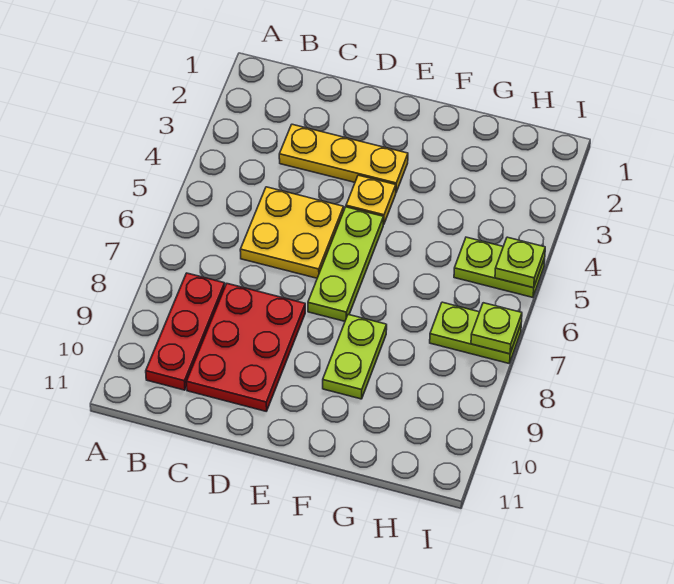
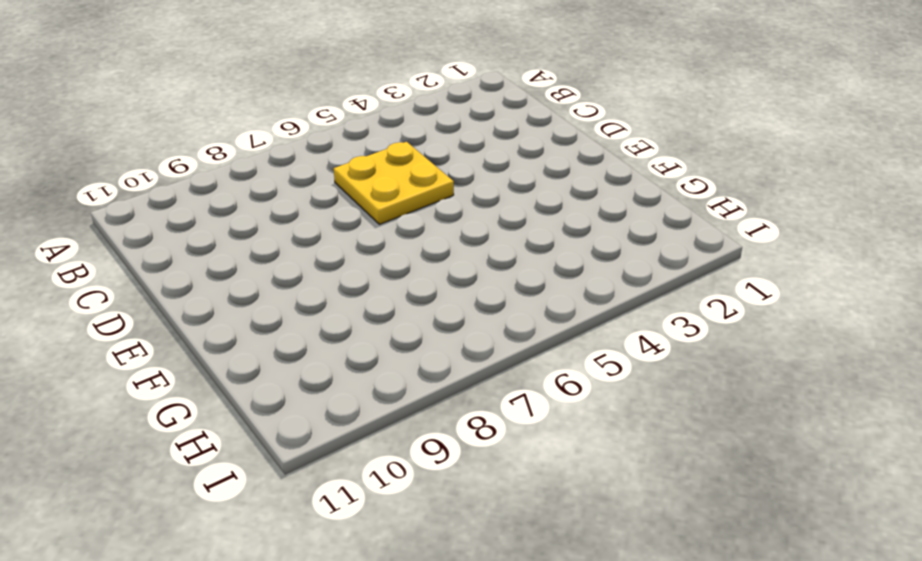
none -> red plate B8:B10 level 1
none -> yellow plate C3:E3 level 1

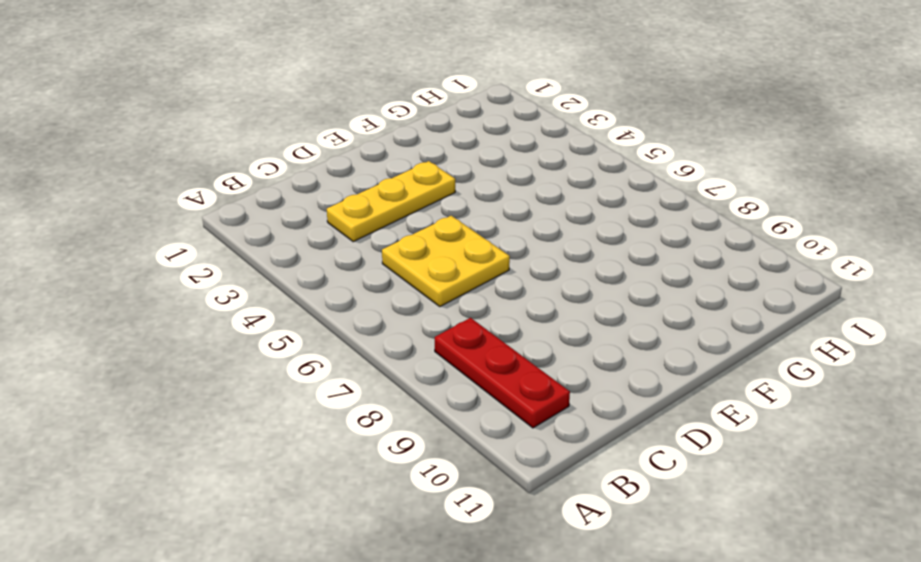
none -> red plate C8:D10 level 1
none -> yellow plate E4 level 1

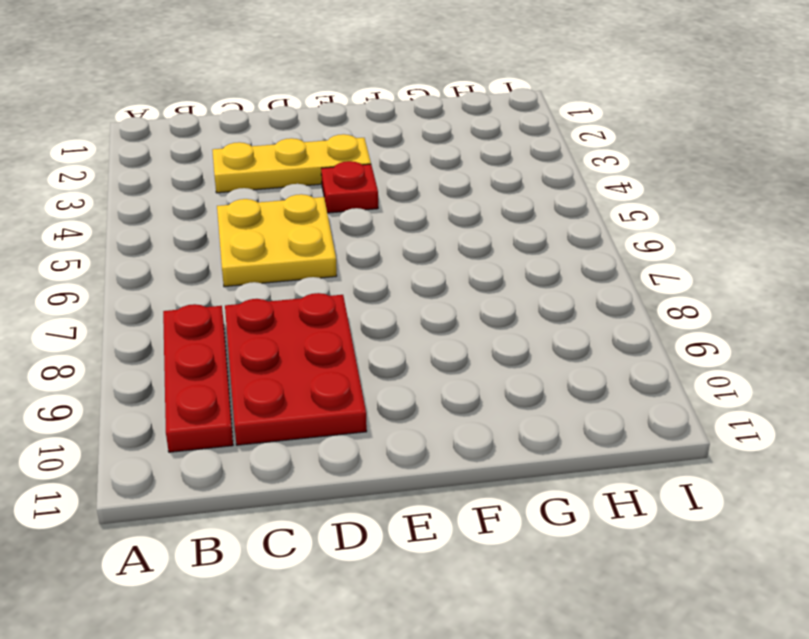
red plate E4 level 1 -> yellow plate E4 level 1
none -> lime plate E5:E7 level 1
none -> lime plate F8:F9 level 1

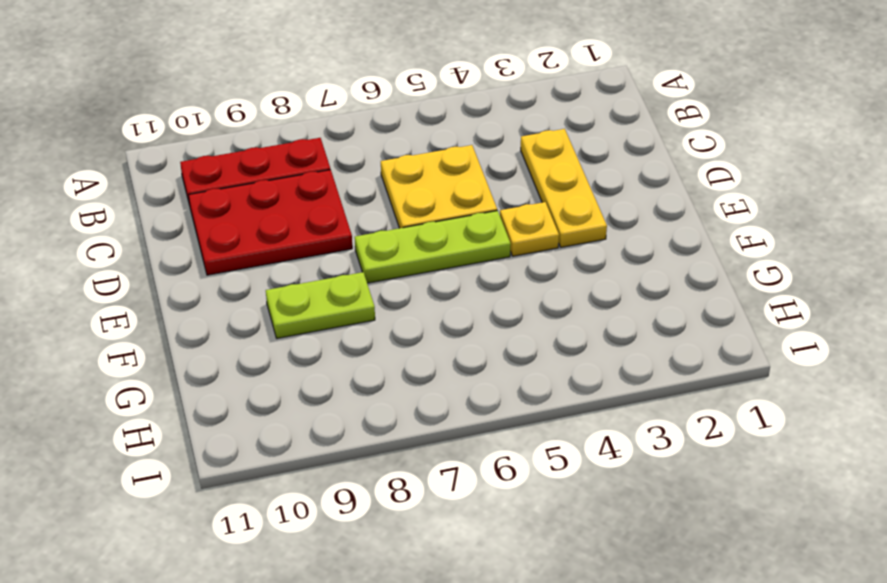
none -> lime plate H5:I5 level 1
none -> lime plate H7:I7 level 1

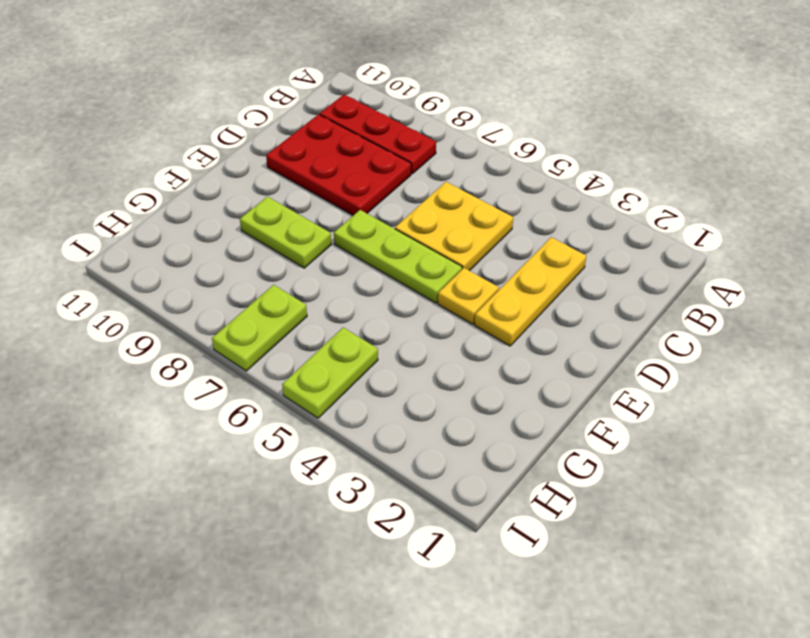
none -> lime plate I5 level 2
none -> lime plate I7 level 2

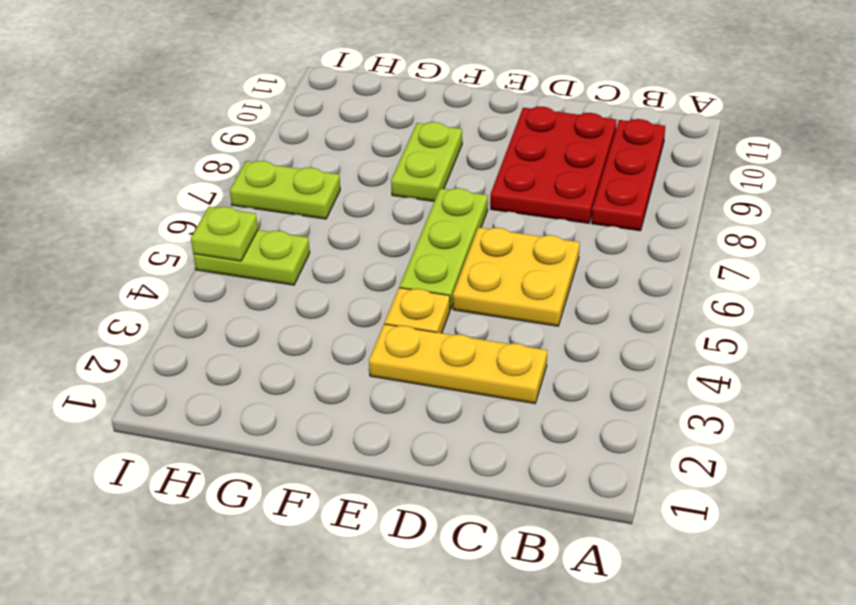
none -> lime plate I7 level 2

